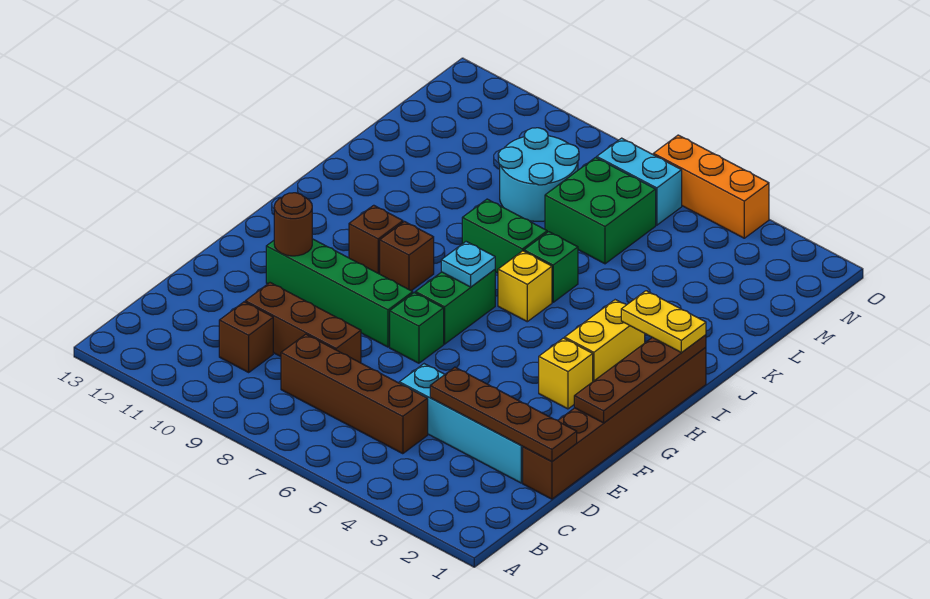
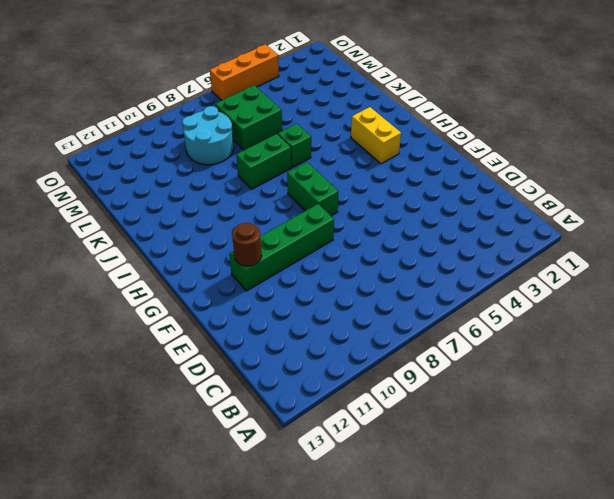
none -> brown brick C5:C8 level 1
none -> brown brick C10 level 1
none -> brown brick D1:I1 level 1

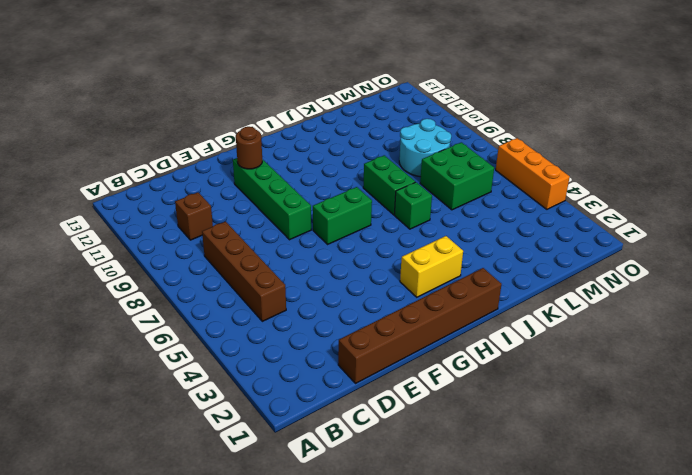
none -> cyan brick D2:D5 level 1
none -> brown brick D8:D10 level 1
none -> green brick F7 level 1

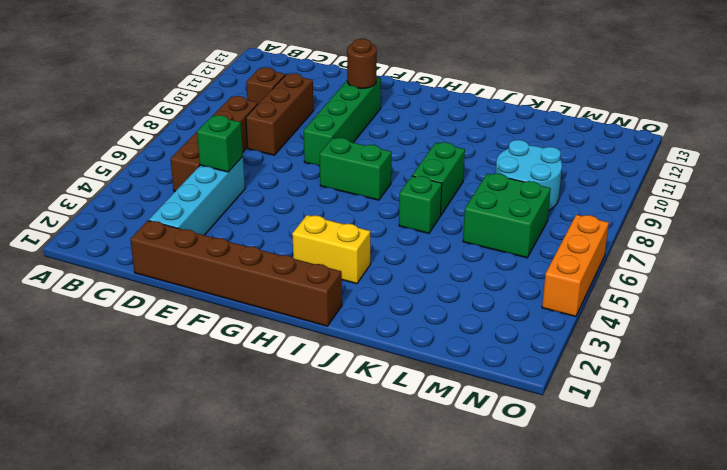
green brick D5 level 2 -> green brick F7 level 1
none -> yellow brick G3 level 1
none -> brown brick H9 level 1
none -> brown brick H10 level 1

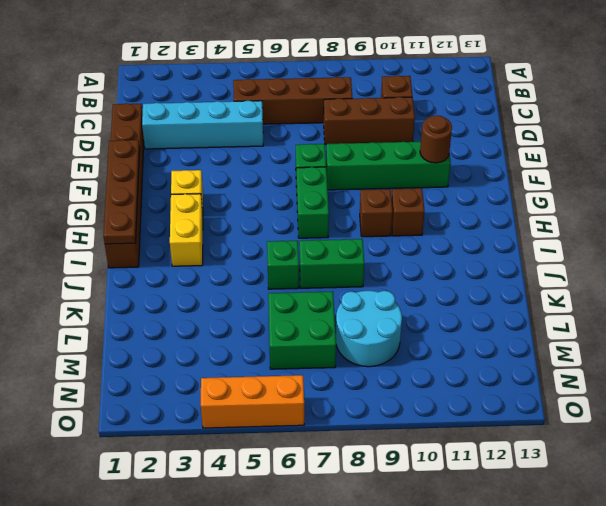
none -> yellow brick I6 level 1
none -> cyan brick N6:N7 level 1
none -> brown plate D1:D4 level 2

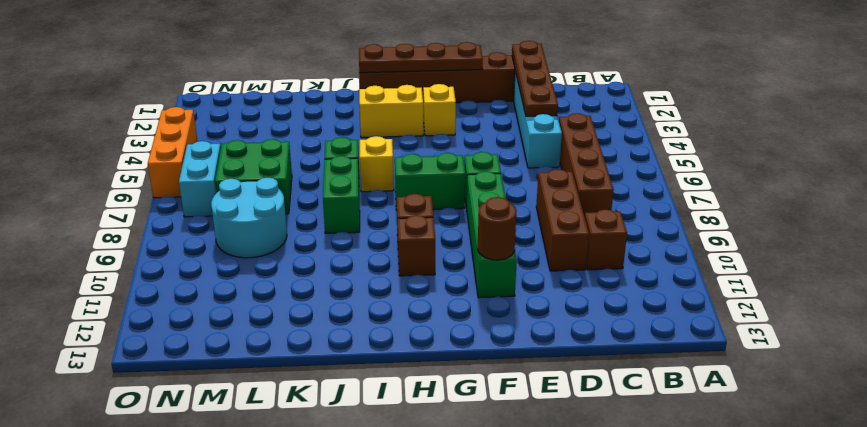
none -> cyan plate H7 level 2
none -> yellow plate I1:I2 level 3

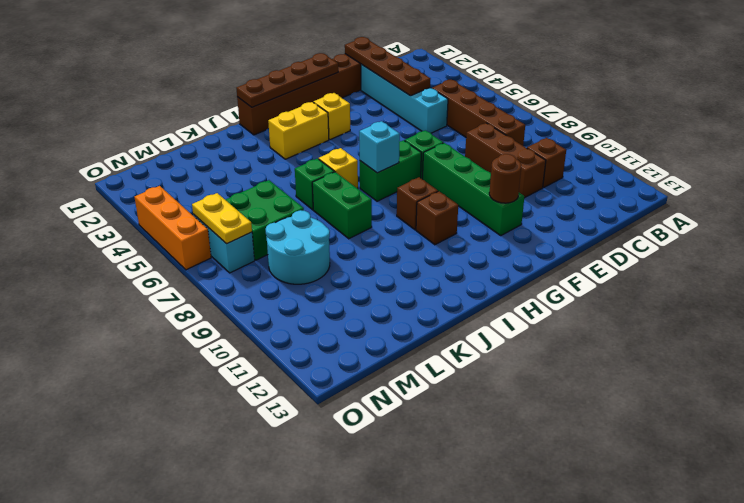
cyan brick H7 level 2 -> cyan plate H7 level 2
yellow plate N6:N7 level 2 -> yellow plate I1:I2 level 3

